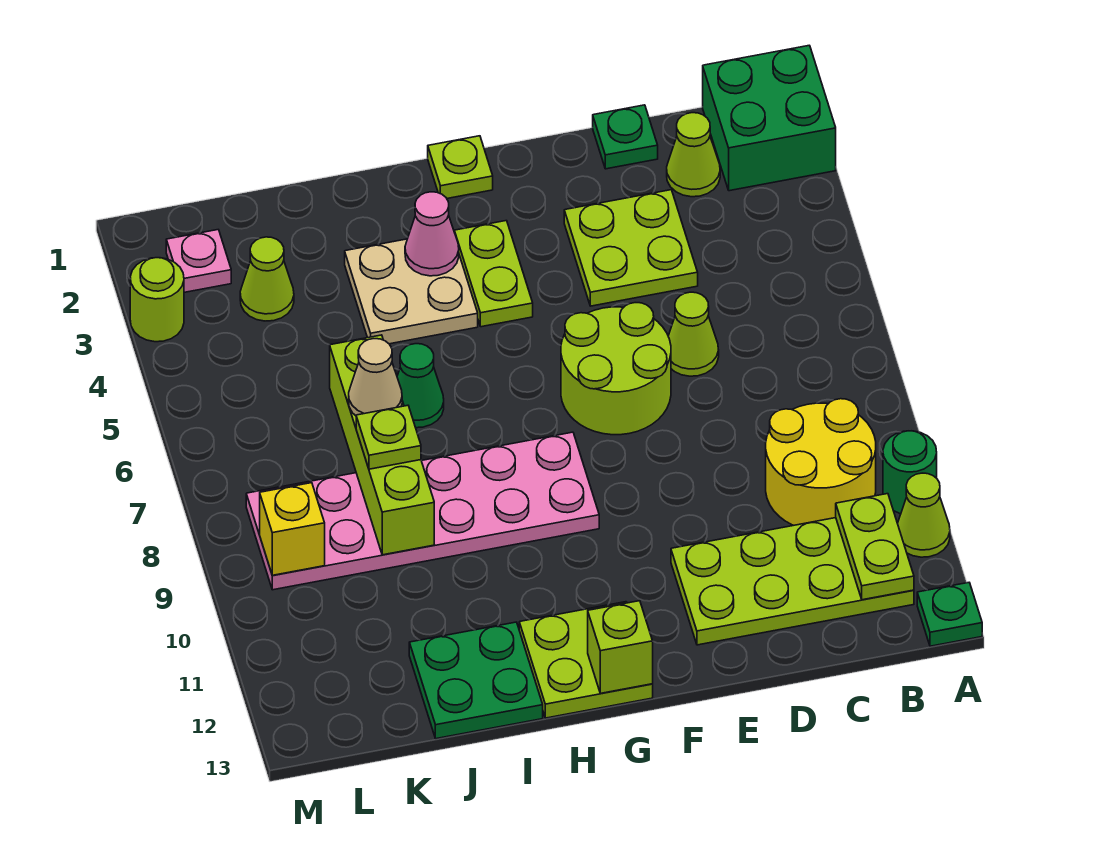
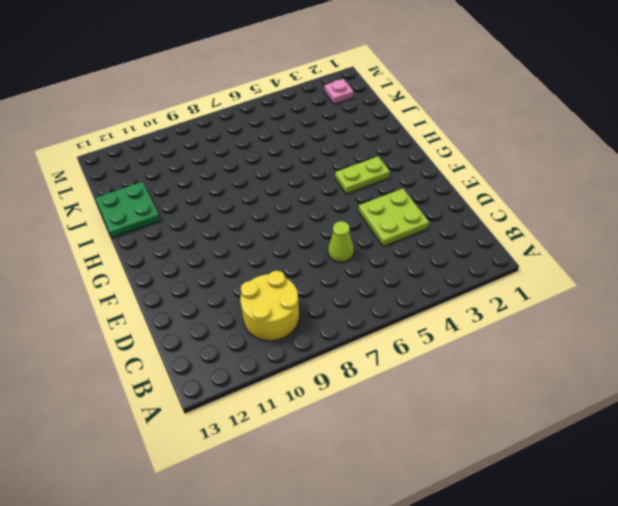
none -> green brick A1:B2 level 1
none -> green round brick A10 level 1
none -> lime cone A11 level 1

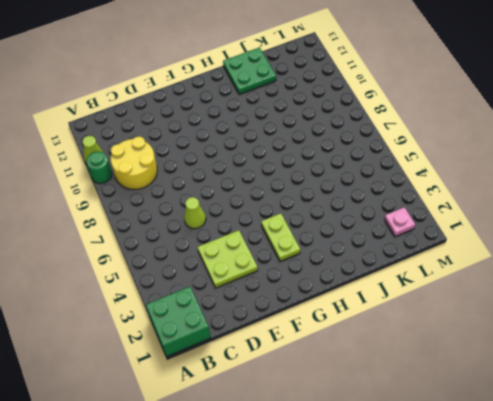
none -> green plate A13 level 1
none -> lime plate B11:E12 level 1
none -> lime cone C2 level 1

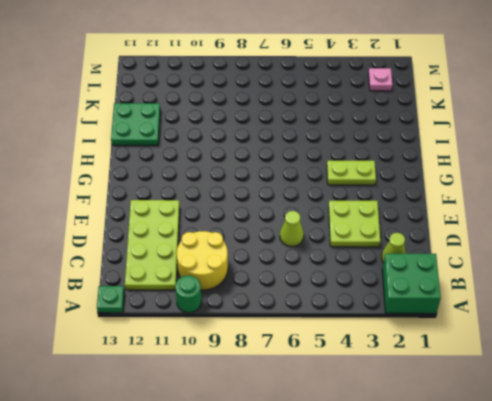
none -> lime cone A11 level 1
none -> green plate D1 level 1
none -> lime round brick E6:F7 level 1

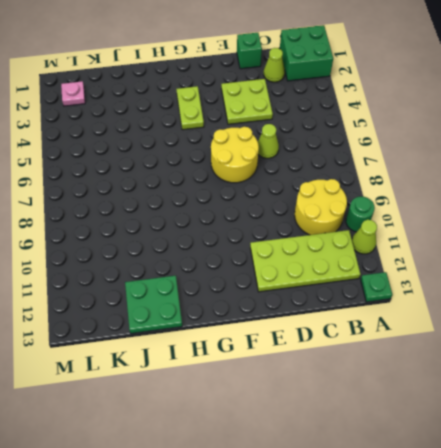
green brick D1 level 1 -> green plate D1 level 1
yellow round brick E6:F7 level 1 -> lime round brick E6:F7 level 1
none -> lime plate G1 level 1
none -> pink plate G8:L9 level 1
none -> lime plate G12:H13 level 1

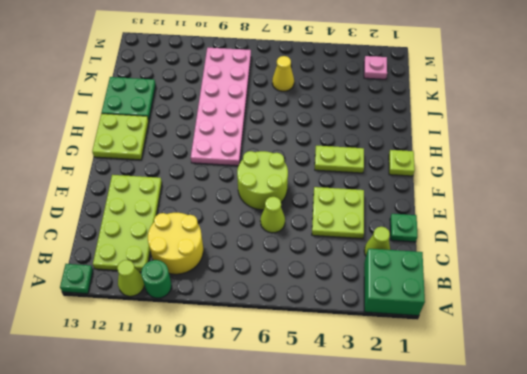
yellow cone K6 level 1 -> none
none -> tan plate H3:I4 level 1
none -> green cone I6 level 1
none -> lime cone K3 level 1

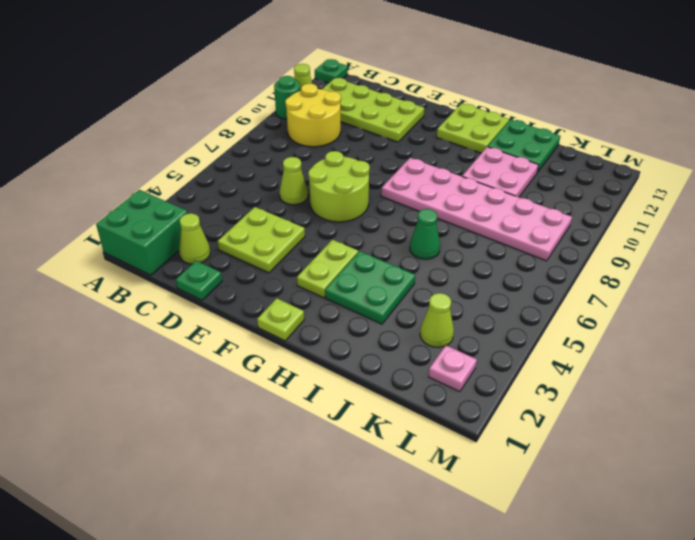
green plate H3:I4 level 1 -> tan plate H3:I4 level 1
pink plate I10:J11 level 1 -> none
none -> lime round brick M3 level 1
none -> lime plate B11:B12 level 2
none -> lime brick G13 level 2

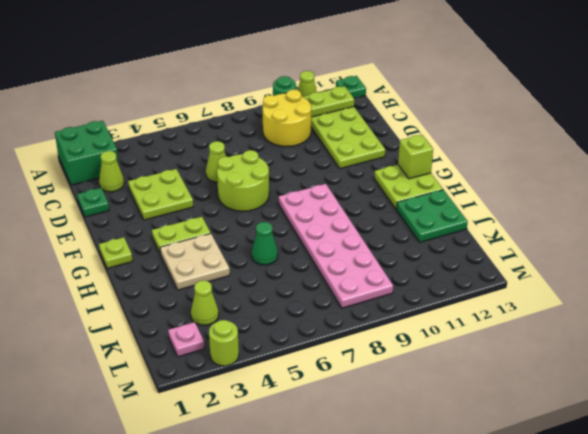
none -> pink cone H3 level 2
none -> lime brick J6:J9 level 2
none -> yellow brick L9 level 2

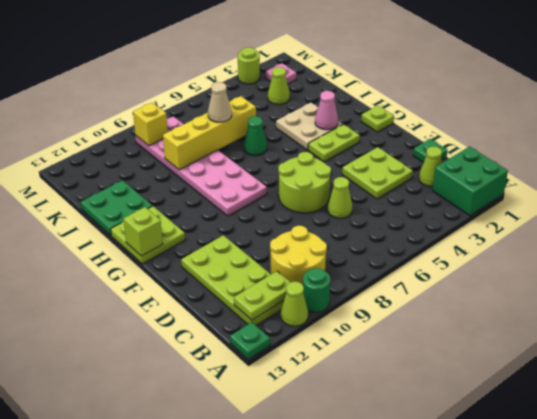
yellow brick J6:J9 level 2 -> lime brick J6:J9 level 2
none -> lime plate J8 level 3

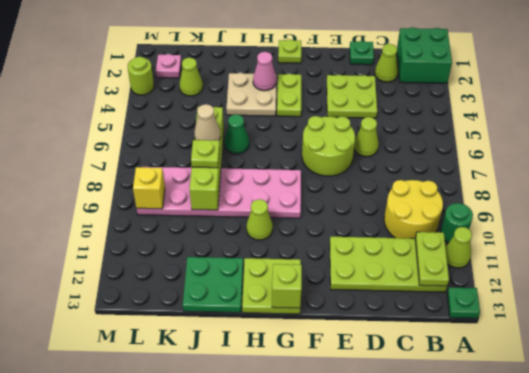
lime cone H10 level 1 -> none

